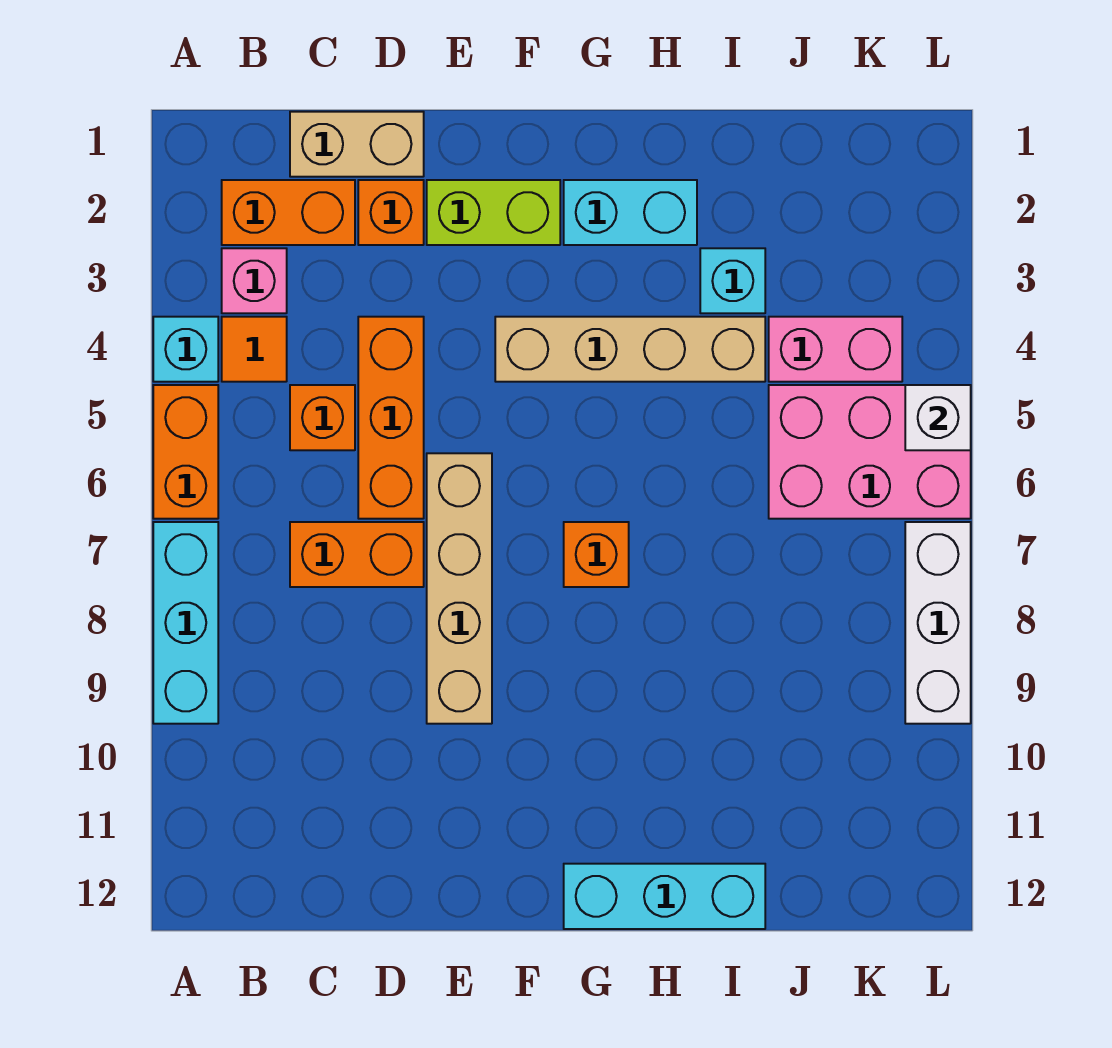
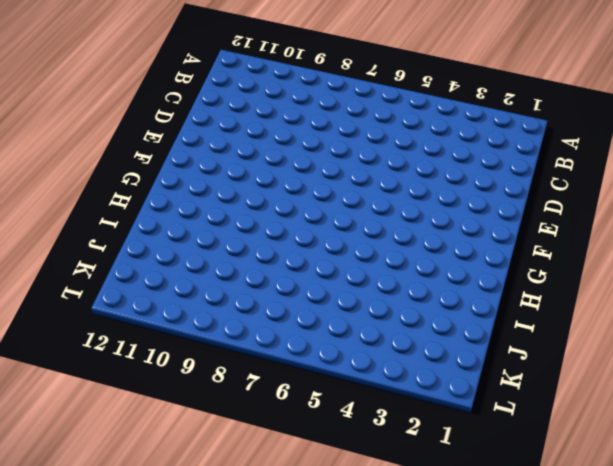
none -> cyan brick A4 level 1
none -> orange brick A5:A6 level 1
none -> cyan brick A7:A9 level 1

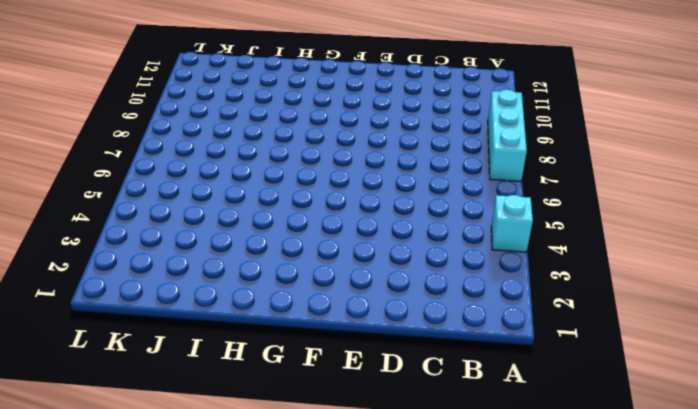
none -> orange brick A5:A6 level 1
none -> orange brick B2:C2 level 1
none -> pink brick B3 level 1

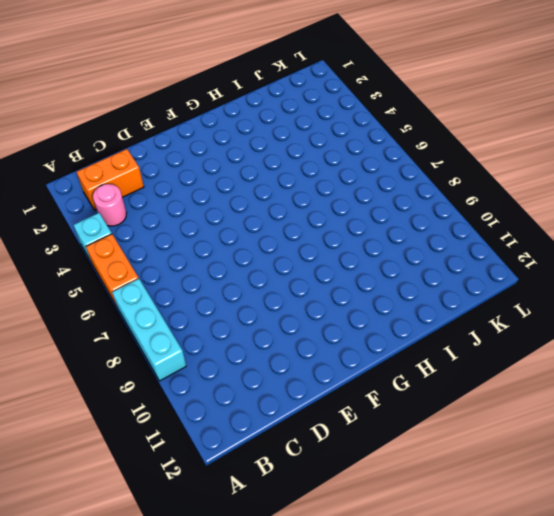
pink round brick B3 level 1 -> pink brick B3 level 1
none -> orange tile B4 level 1
none -> tan brick C1:D1 level 1
none -> orange brick C5 level 1

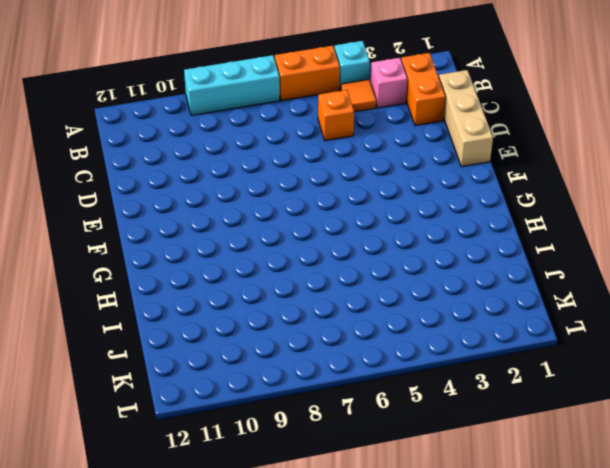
tan brick C1:E1 level 1 -> tan brick C1:D1 level 1
none -> orange brick C7:D7 level 1
none -> orange brick D2 level 1
none -> orange brick D4:D6 level 1

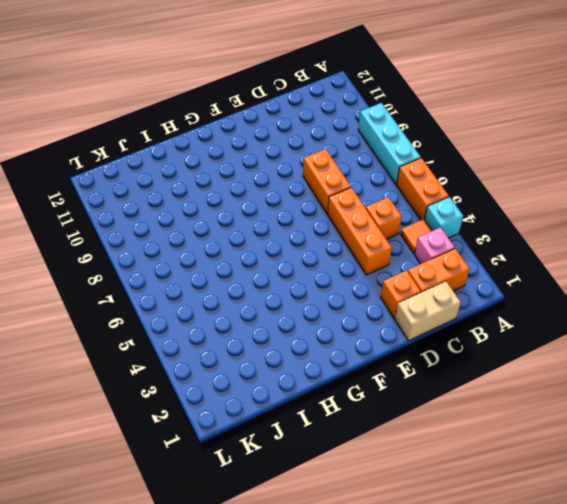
orange brick D7:D8 level 1 -> orange brick C7:D7 level 1
none -> lime brick E2:F2 level 1
none -> tan brick E6:E9 level 1
none -> tan brick F4:I4 level 1

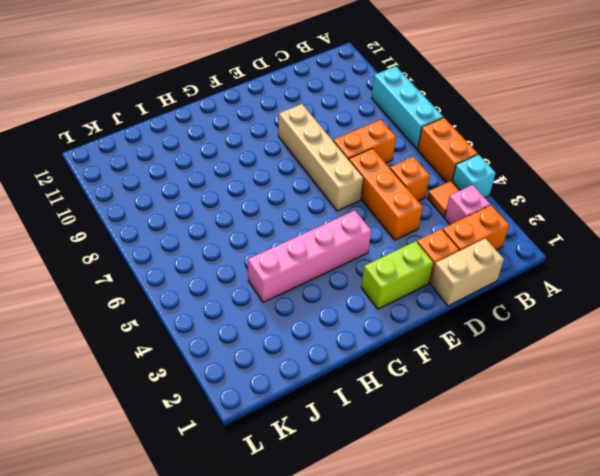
pink brick F4:I4 level 1 -> tan brick F4:I4 level 1
none -> cyan brick G2:H2 level 1
none -> orange brick G7 level 1
none -> cyan brick G12:I12 level 1

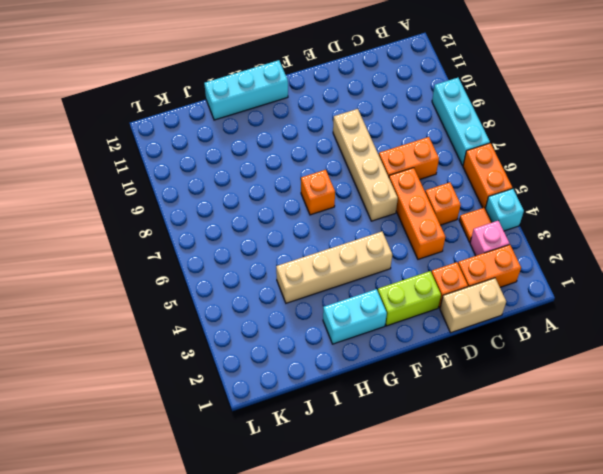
none -> cyan brick I3 level 1
none -> pink brick J4:K4 level 1
none -> pink brick J5:L6 level 1

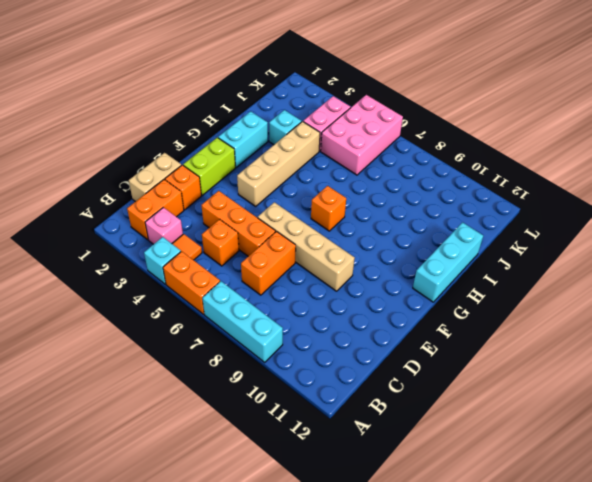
none -> white brick L7:L9 level 1
none -> white brick L5 level 2

